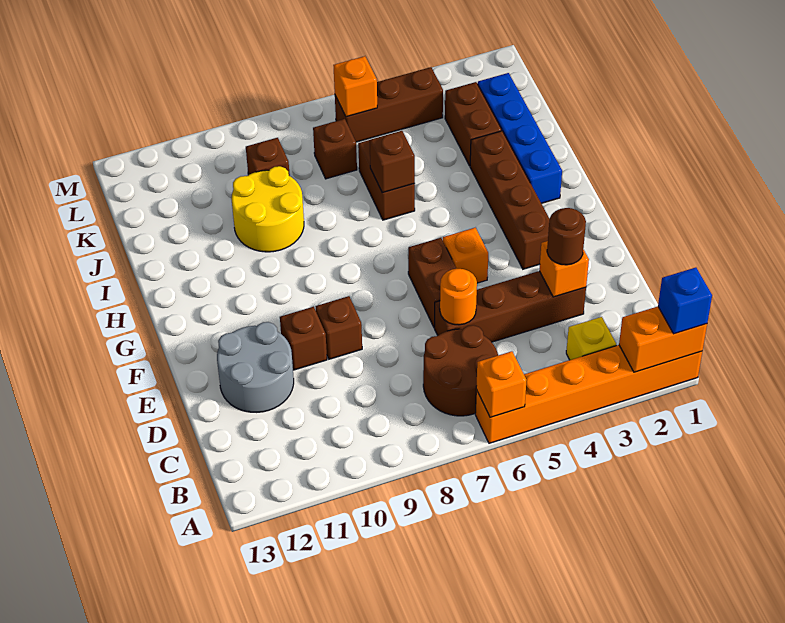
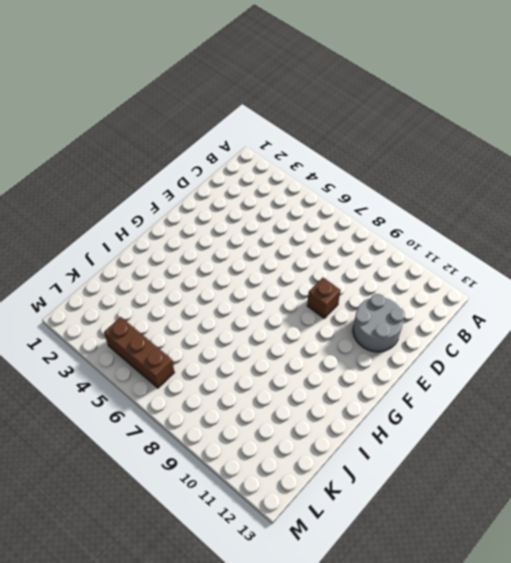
none -> orange brick A1:A6 level 1
none -> yellow brick B3 level 1
none -> brown round brick B6:C7 level 1

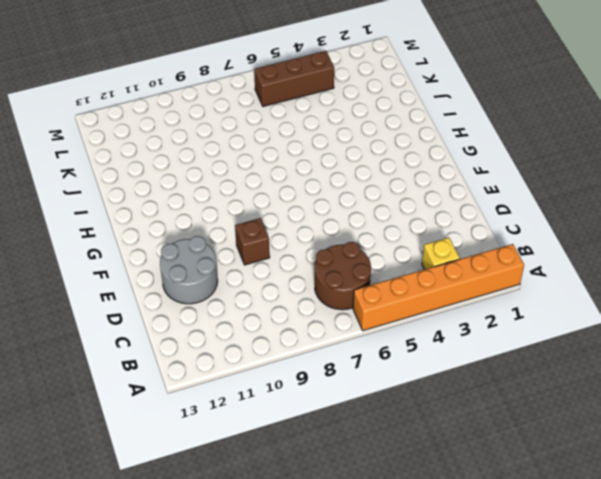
none -> brown brick D3:D6 level 1
none -> brown brick E6:F6 level 1
none -> brown brick E10 level 1

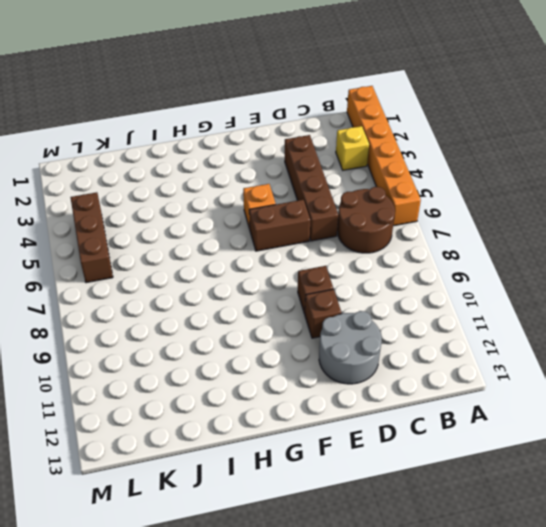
none -> brown brick F3:I3 level 1
none -> blue brick H2:K2 level 1
none -> brown brick I6:J6 level 1

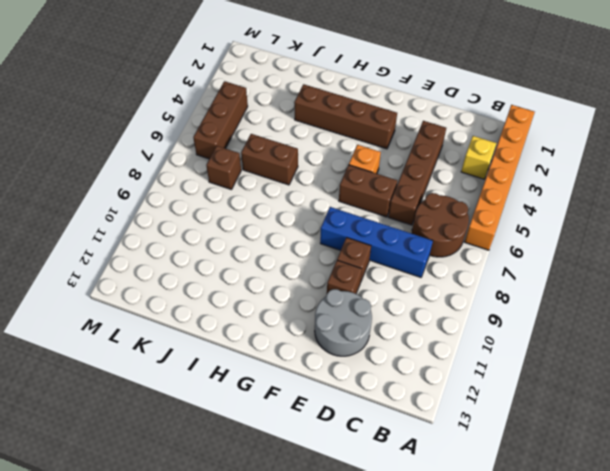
blue brick C8:F8 level 1 -> blue brick H2:K2 level 1
none -> yellow round brick I9:J10 level 1
none -> brown brick J3:K3 level 1
none -> brown brick K9 level 1

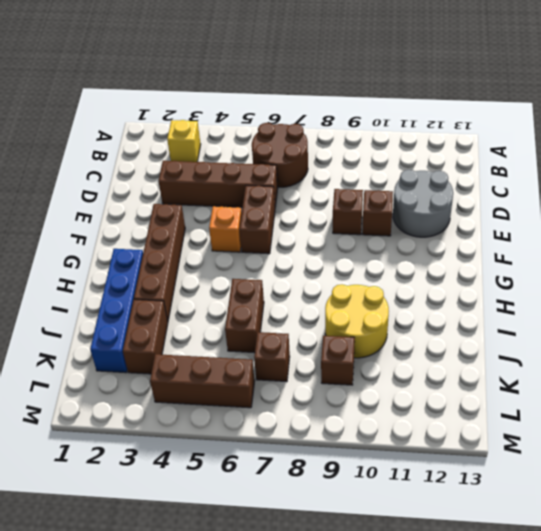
none -> orange brick A1:A6 level 1
none -> orange brick A1:A2 level 2
none -> orange brick A6 level 2

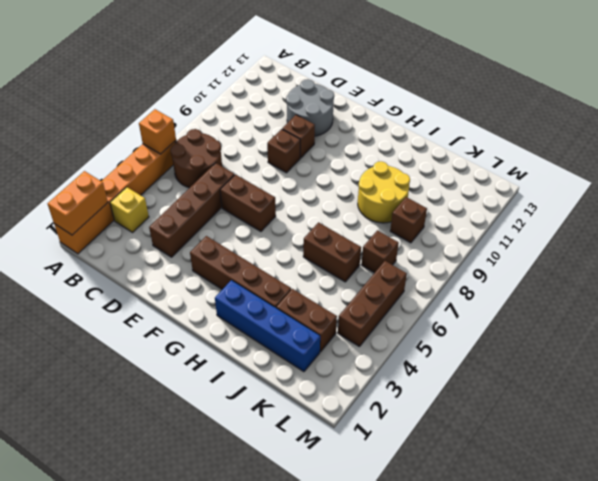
none -> orange brick F5 level 1
none -> orange brick D3 level 2
none -> orange round brick D6 level 2

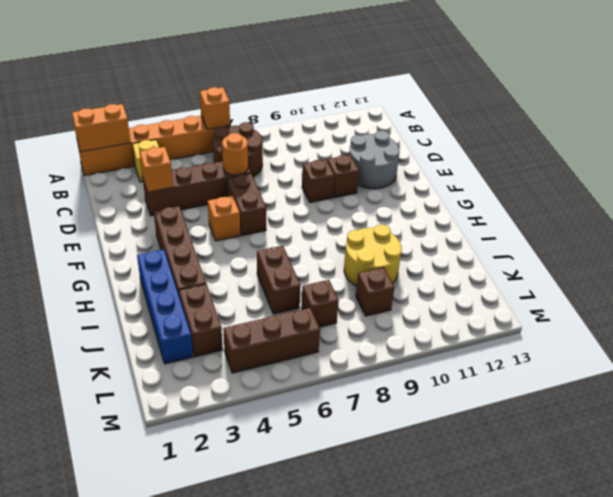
none -> brown brick I6 level 2
none -> orange brick L6 level 2
none -> blue brick A1 level 3

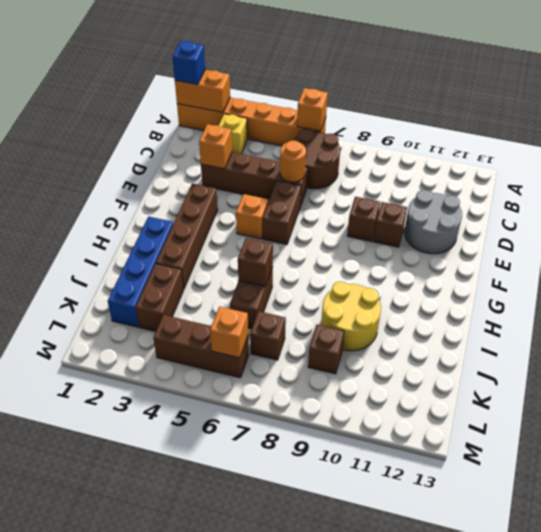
none -> brown round brick D3 level 3

